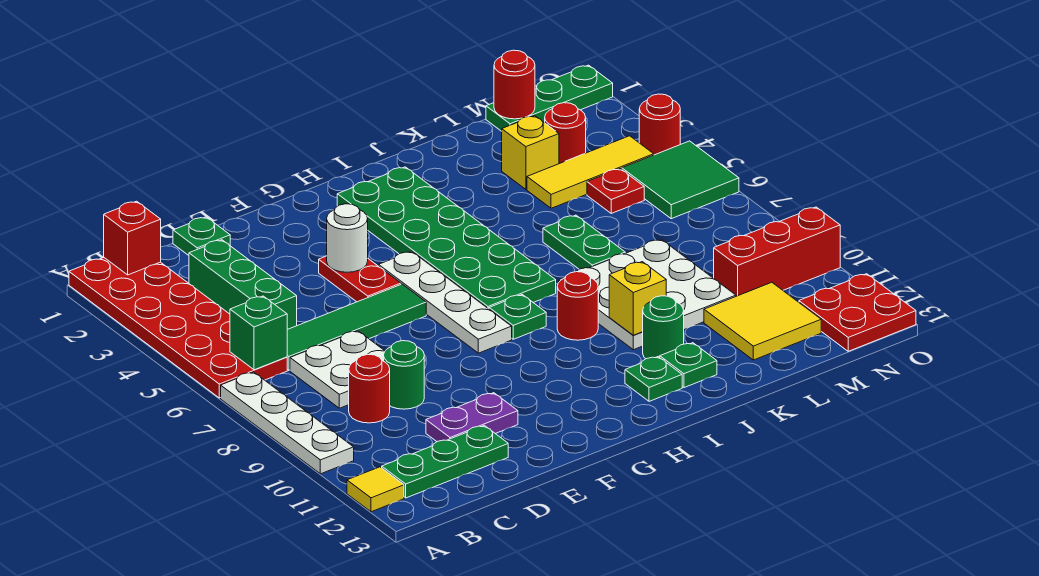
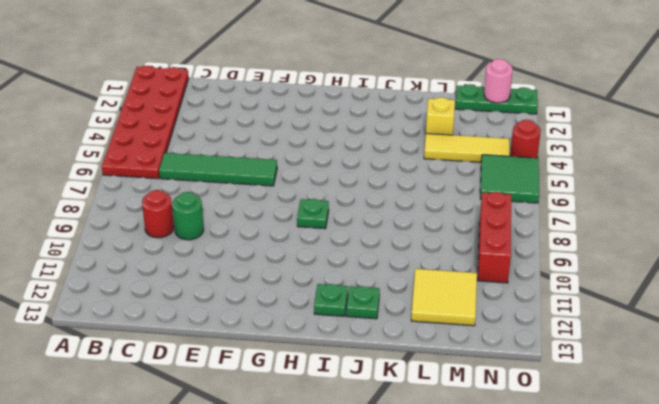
pink round brick N1 level 2 -> none
red brick N8:N10 level 1 -> red brick M10:O10 level 1
none -> white plate A7:A10 level 1
none -> yellow tile A12 level 1
none -> green plate B12:D12 level 1
none -> green brick C3:C5 level 1

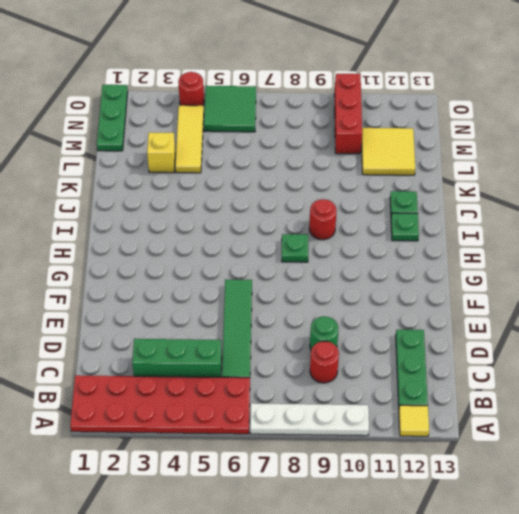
none -> white plate C7:D8 level 1
none -> green plate D1 level 1
none -> purple plate D11:E11 level 1
none -> red plate F4:F5 level 1

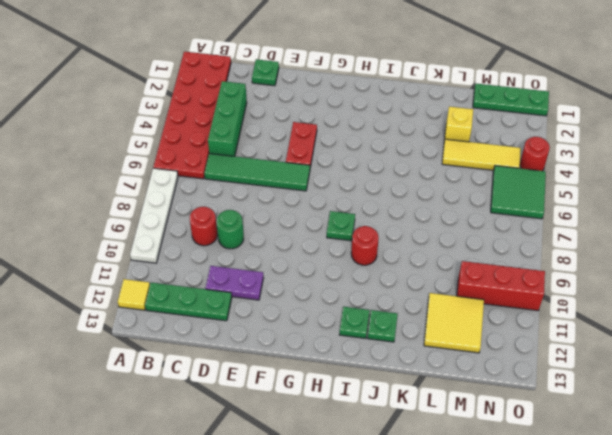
none -> white plate C7:D8 level 1
none -> white plate G5:G8 level 1
none -> green plate H2:I7 level 1
none -> white plate J8:L10 level 1

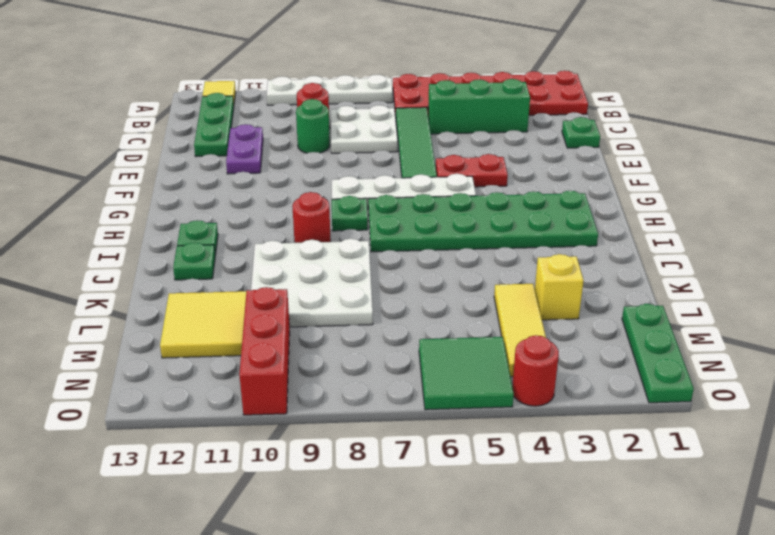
none -> green round brick J11 level 1
none -> green plate K6:K7 level 1
none -> red round brick M3 level 1
none -> red plate M5 level 1

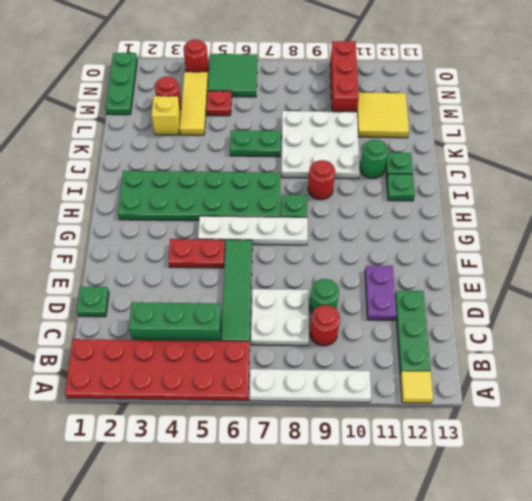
none -> red plate N12:O13 level 1
none -> red brick B1 level 2
none -> green brick B6 level 2
none -> white round brick F4 level 2

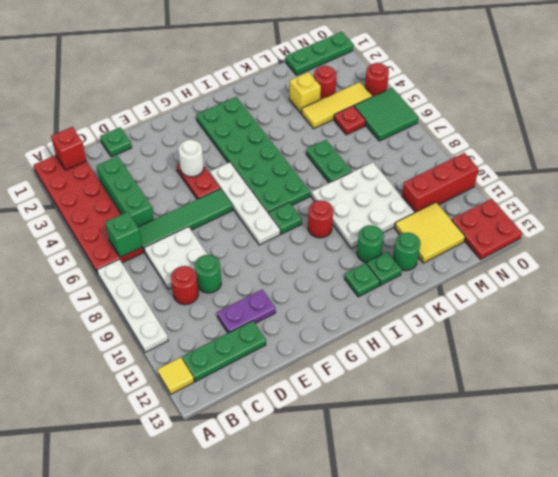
green round brick K12 level 1 -> none
none -> yellow brick J10 level 2
none -> red round brick M1 level 2

